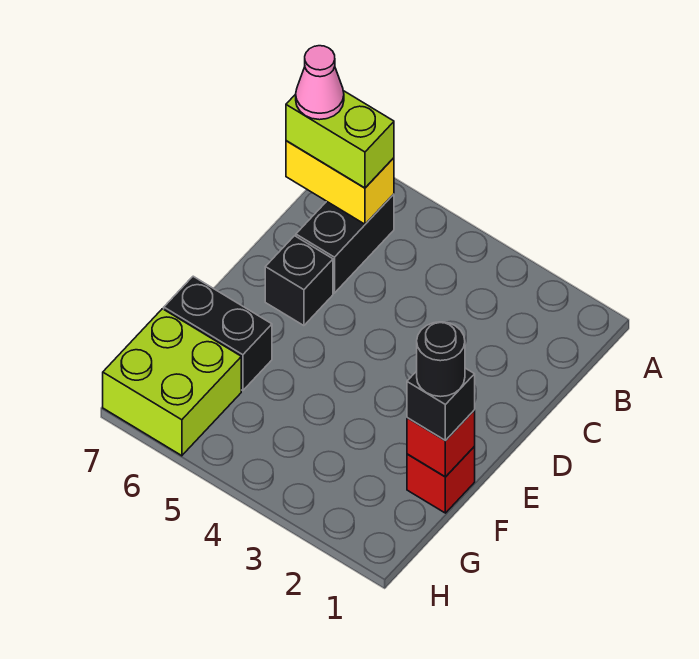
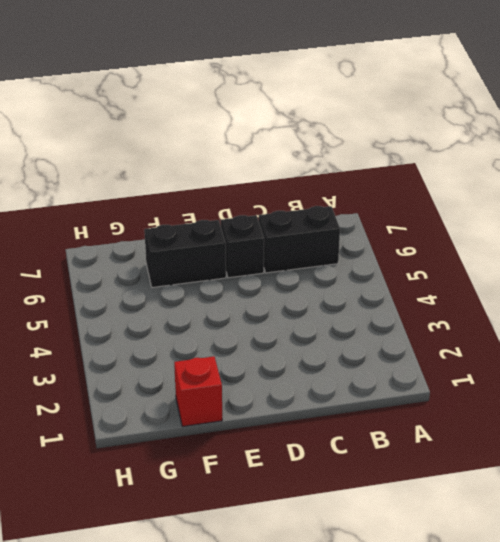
black brick E6:F6 level 1 -> black brick F6:F7 level 1
none -> lime brick G6:H7 level 1
none -> yellow brick B6:B7 level 2

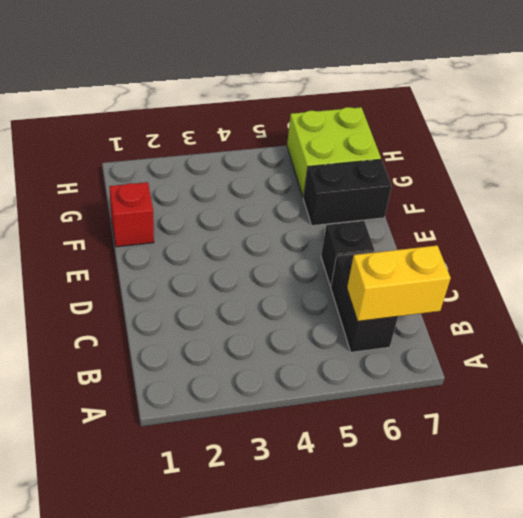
none -> red brick F1 level 2
none -> lime brick B6:B7 level 3

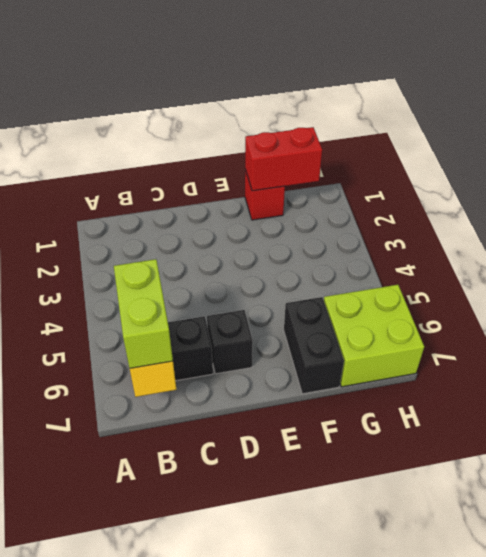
red brick F1:G1 level 2 -> red brick F1 level 2
none -> black brick F1 level 3
none -> pink cone B7 level 4

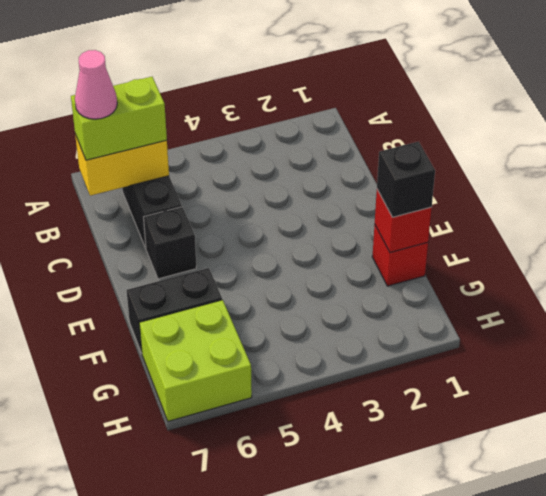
none -> black round brick F1 level 4

